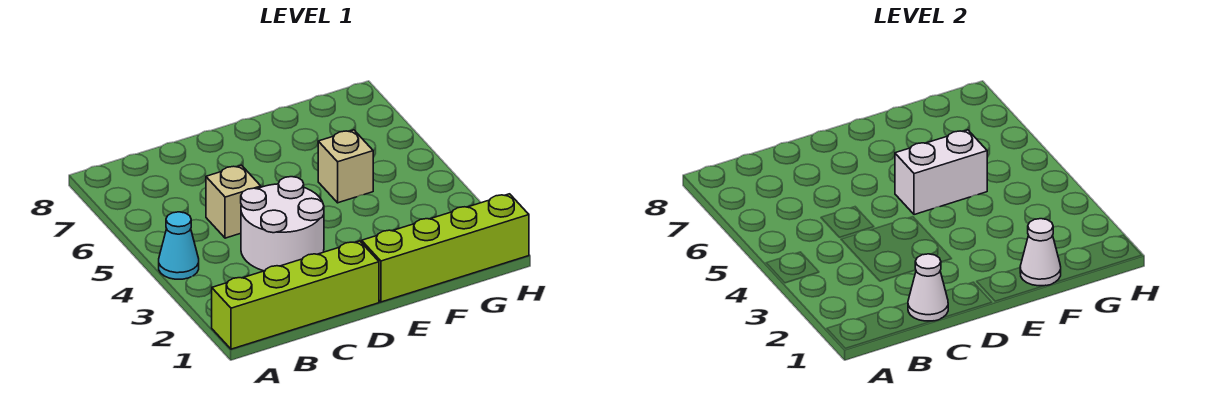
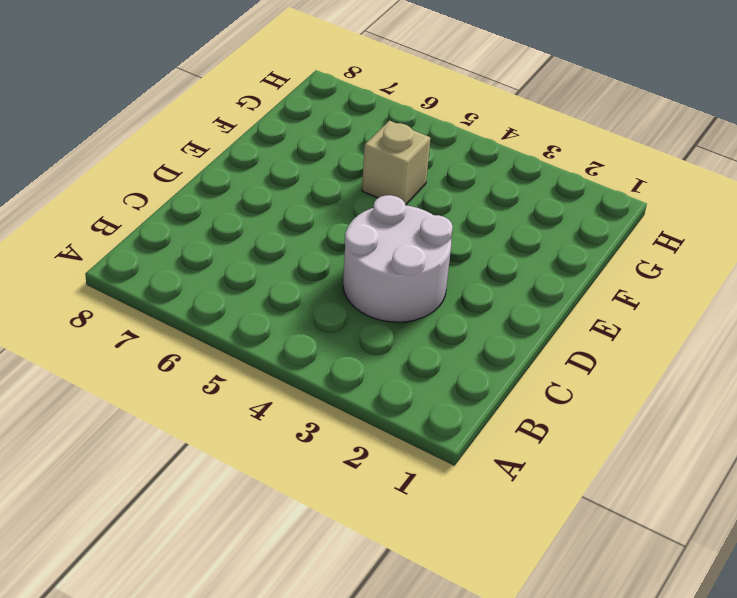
none -> lime brick A1:D1 level 1
none -> cyan cone A4 level 1

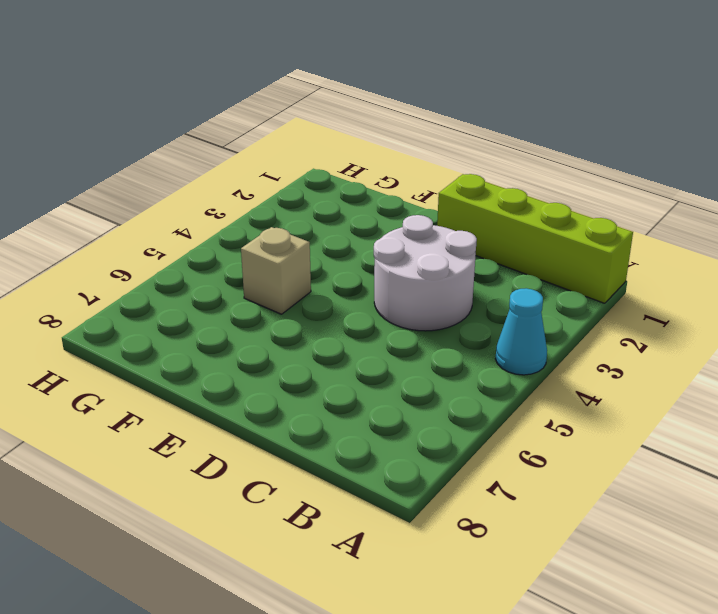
none -> tan brick C5 level 1
none -> lime brick E1:H1 level 1

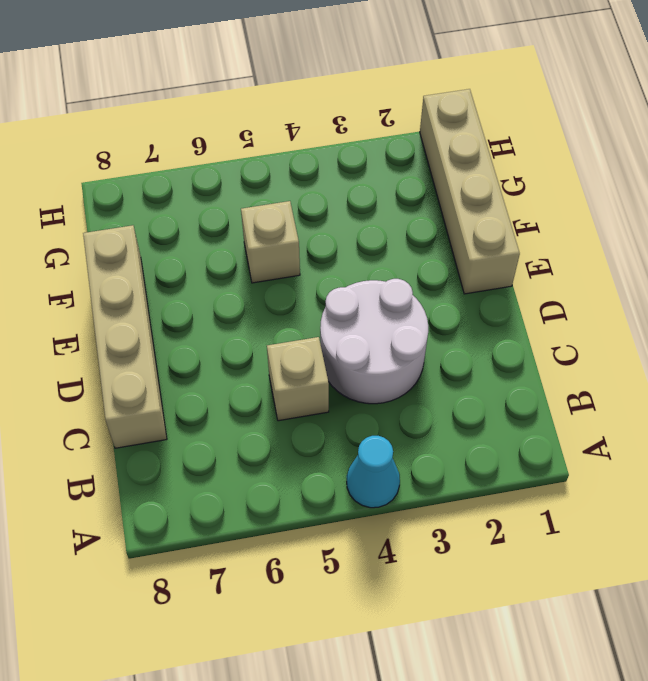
tan brick C8:F8 level 1 -> none
tan brick E1:H1 level 1 -> lime brick E1:H1 level 1
none -> lime brick A1:D1 level 1
none -> white cone C1 level 2

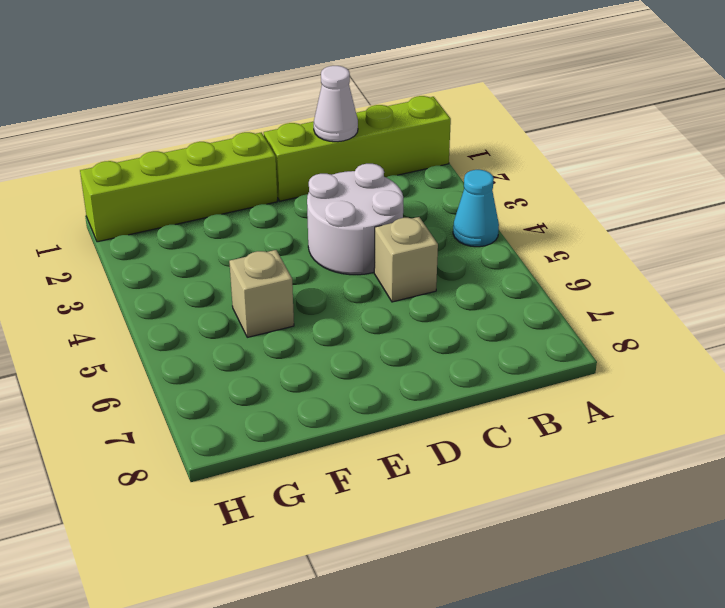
none -> white brick E5:F5 level 2
none -> white cone F1 level 2

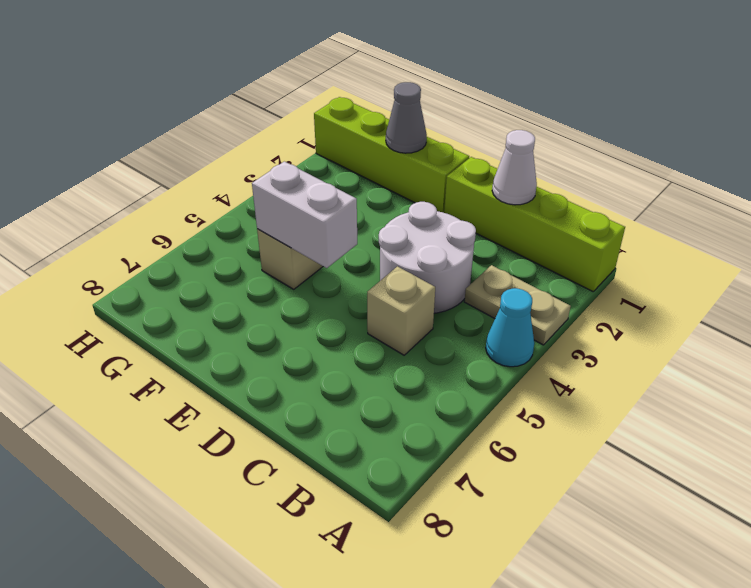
tan plate A3:B3 level 1 -> none
grey cone F1 level 2 -> white cone F1 level 2

